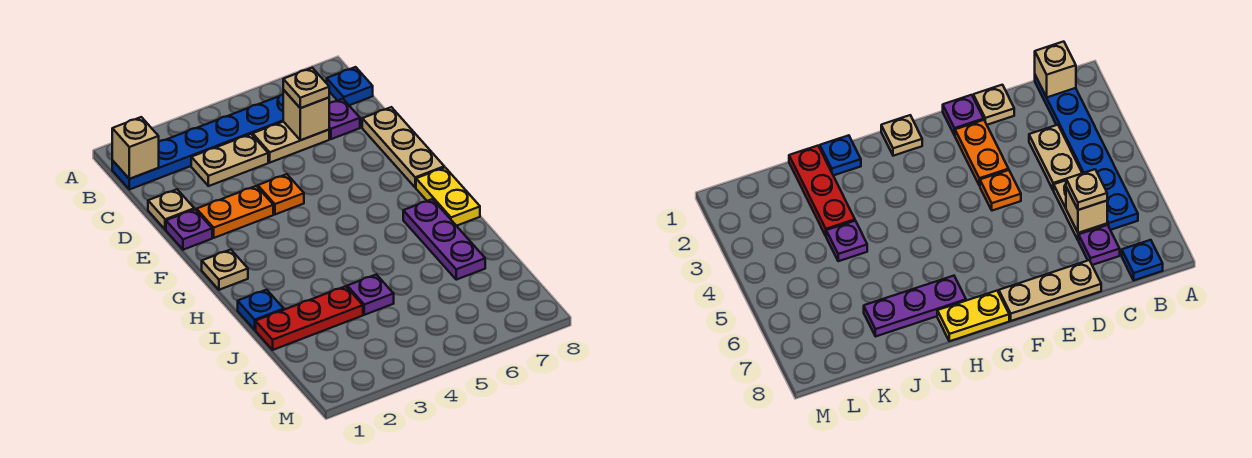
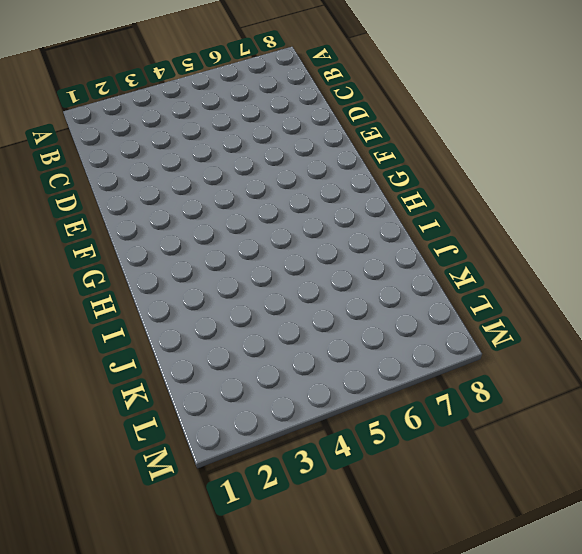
none -> blue plate B1:B6 level 1
none -> blue plate B8 level 1
none -> tan plate C3:C4 level 1

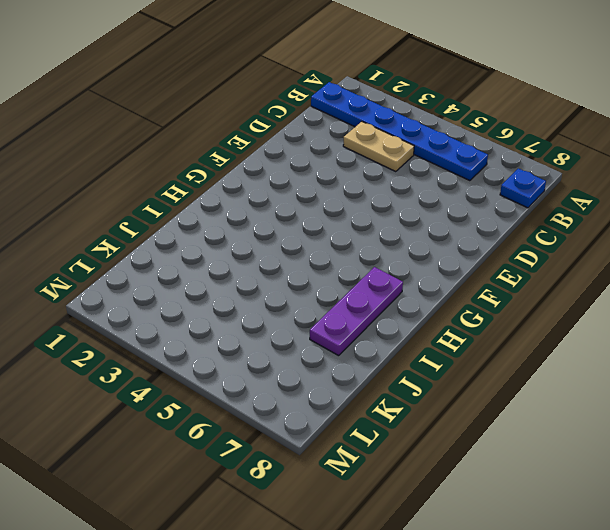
none -> tan plate C5:C6 level 1
none -> purple plate C7 level 1
none -> tan plate D1 level 1

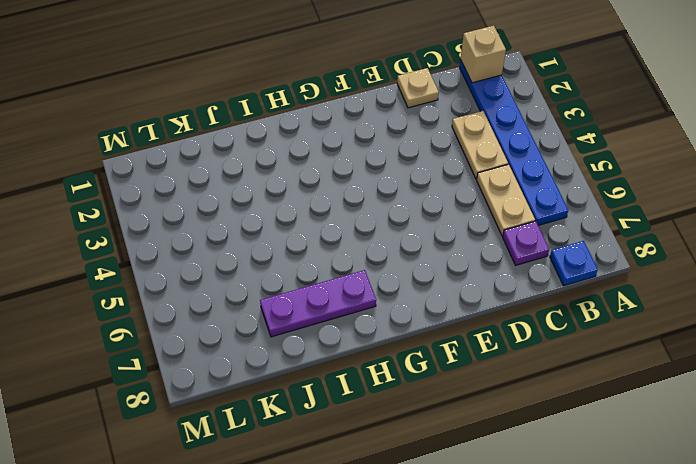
none -> tan plate D8:F8 level 1
none -> purple plate E1 level 1
none -> orange plate E2:E3 level 1

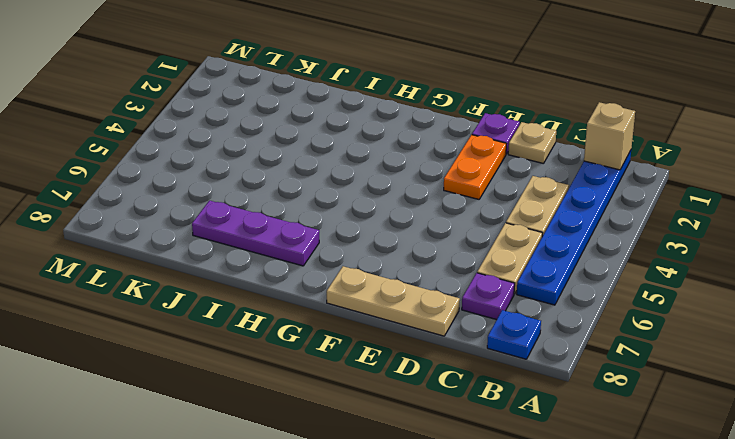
none -> orange plate E4 level 1
none -> tan plate G1 level 1
none -> yellow plate G8:H8 level 1

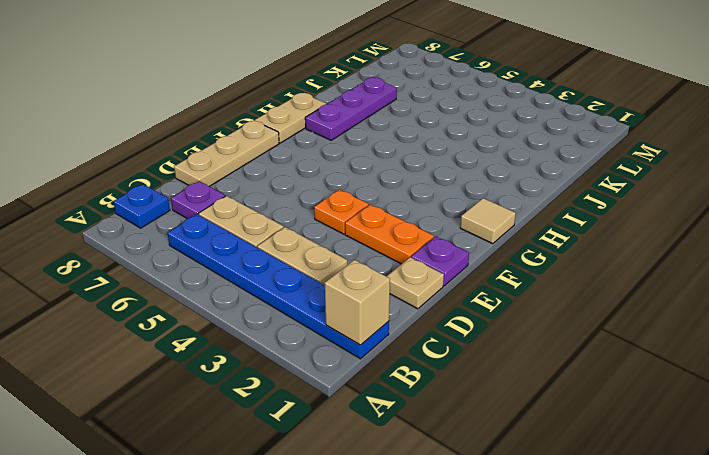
tan tile G1 level 1 -> tan plate G1 level 1
tan plate G8:H8 level 1 -> yellow plate G8:H8 level 1
none -> blue plate I1 level 1
none -> red plate J1:J3 level 1
none -> purple plate J4 level 1

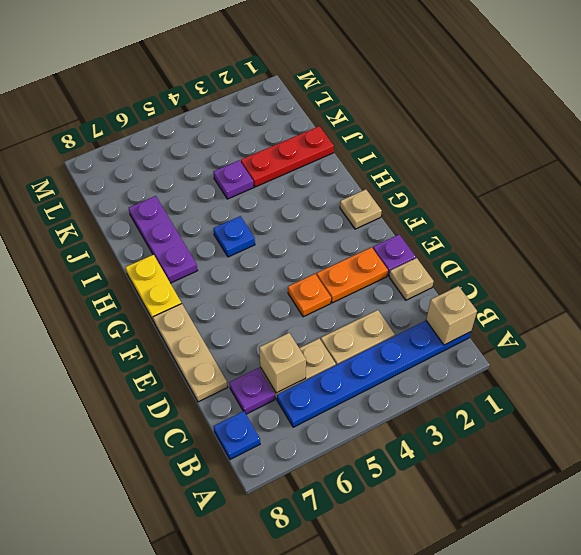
blue plate H5 level 1 -> blue plate I1 level 1
none -> tan plate C6 level 3

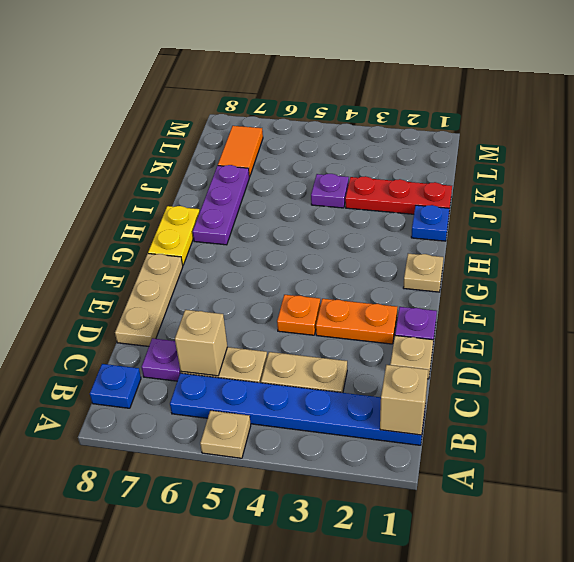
tan plate A5 level 1 -> tan plate C6 level 3
orange tile K7:L7 level 1 -> none

